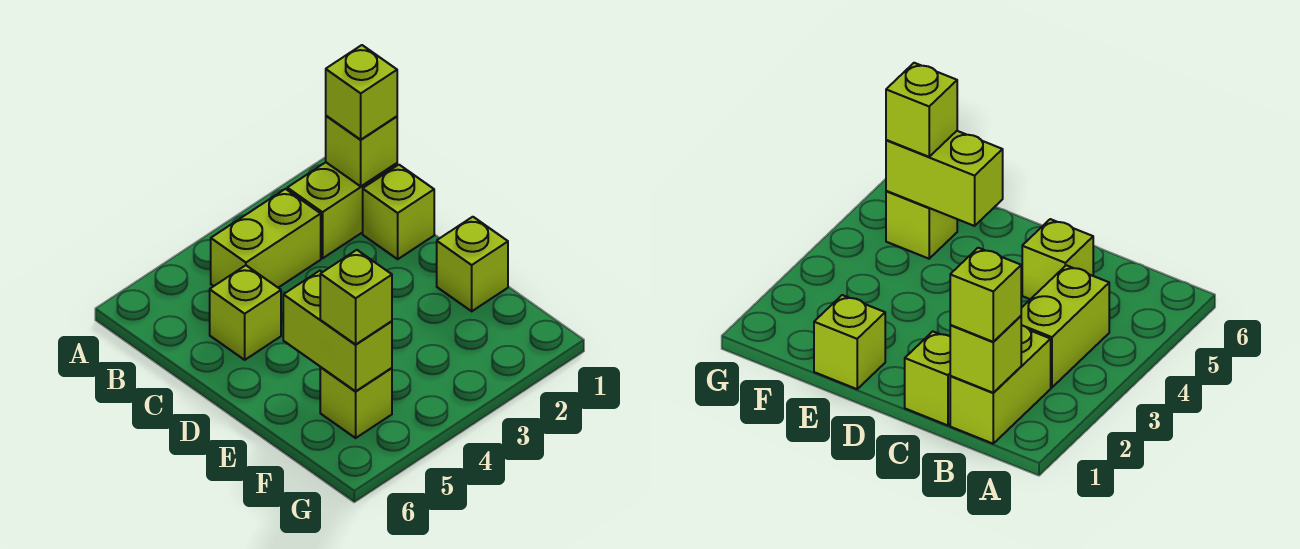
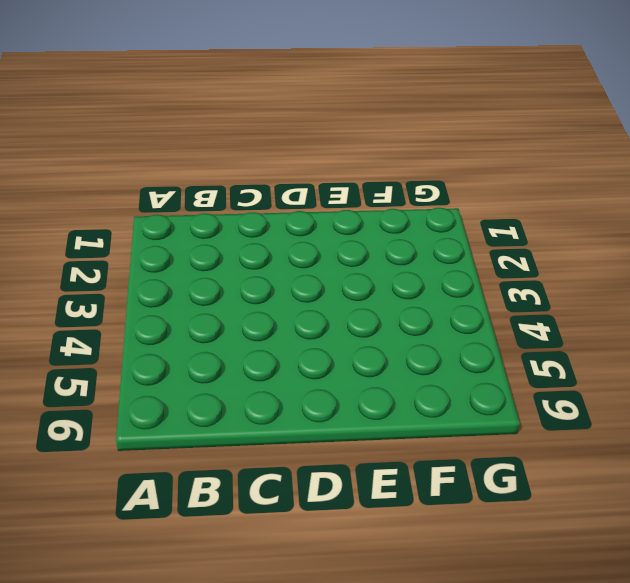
none -> lime brick B1:B2 level 1
none -> lime brick B3:B4 level 1

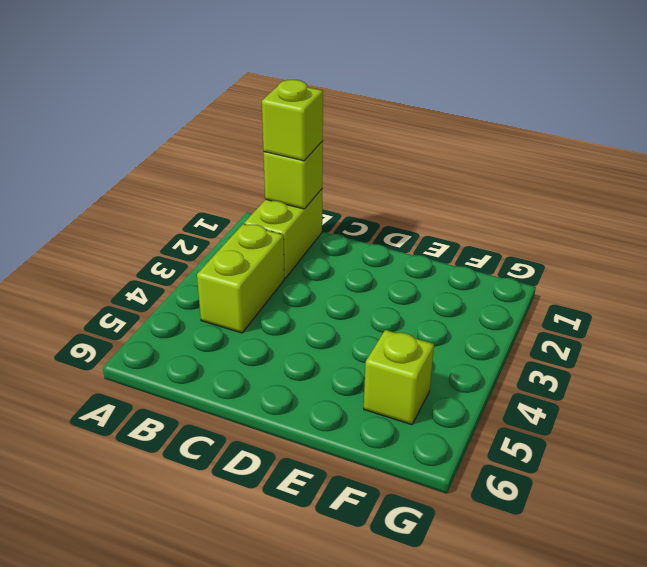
none -> lime brick C1 level 1
none -> lime brick C5 level 1

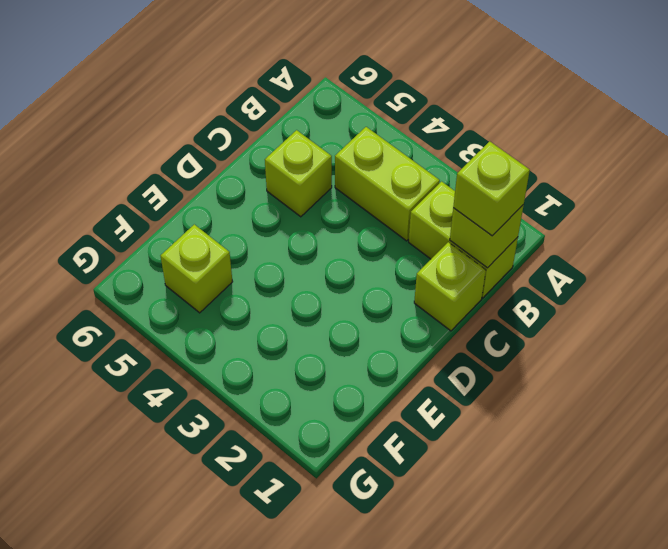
none -> lime brick E1 level 1
none -> lime brick E5:F5 level 2

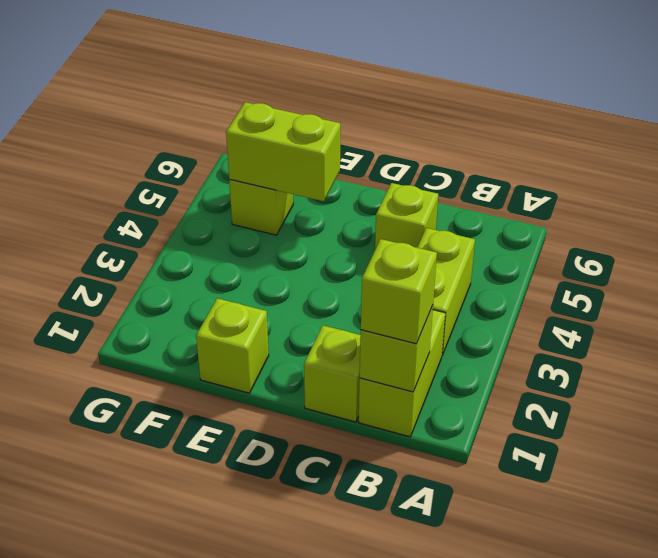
none -> lime brick F5 level 3

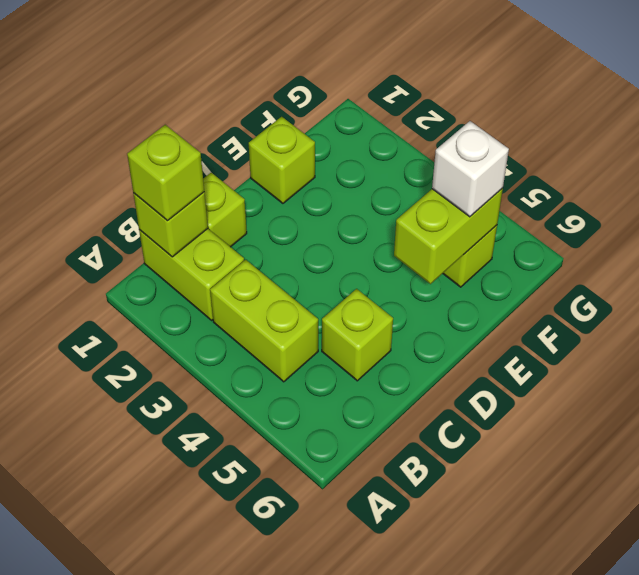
white brick F5 level 3 -> lime brick F5 level 3

